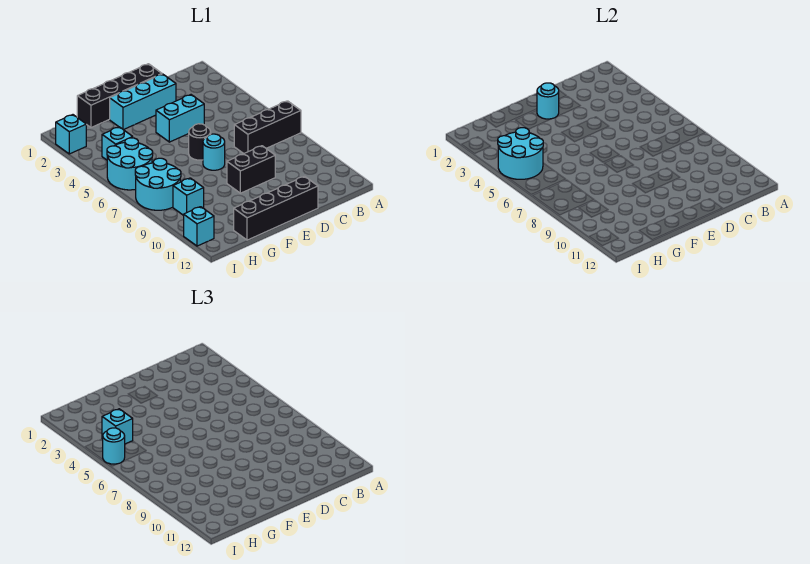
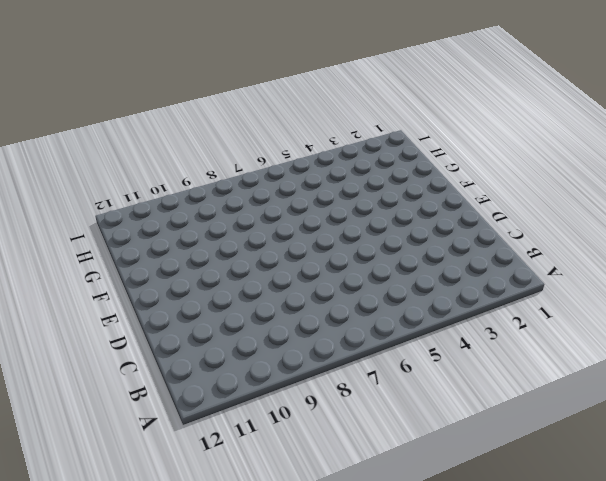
none -> black brick A7:C7 level 1
none -> black brick D1:G1 level 1
none -> cyan brick D2:F2 level 1

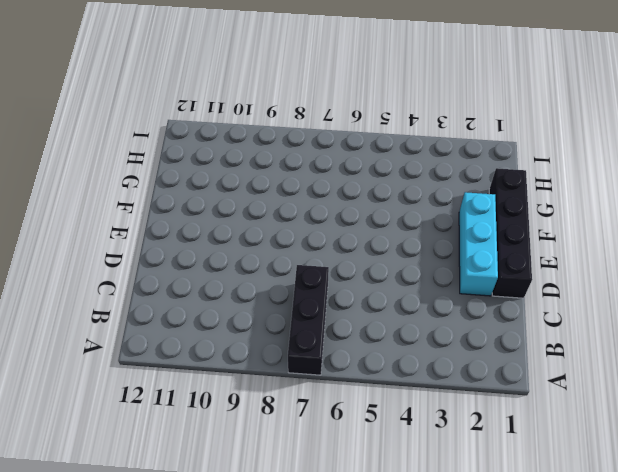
none -> cyan brick D4:E4 level 1
none -> black brick D9:E9 level 1
none -> black brick D12:G12 level 1

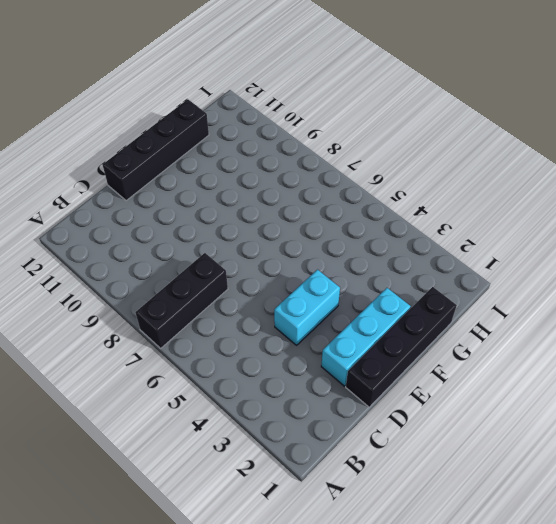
none -> black brick D9:E9 level 1
none -> black round brick E6 level 1
none -> cyan round brick E7 level 1

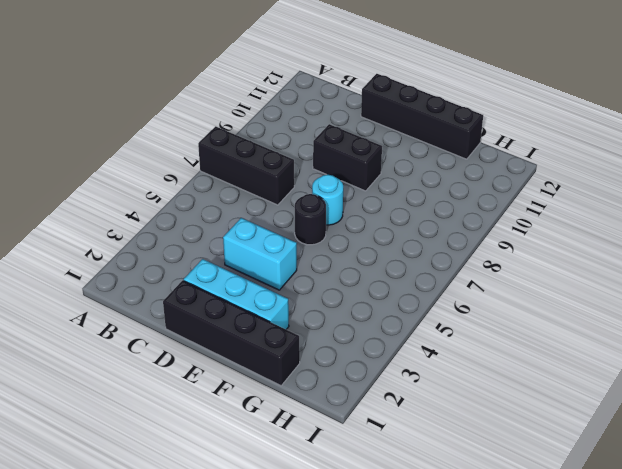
none -> cyan brick H4 level 1
none -> cyan round brick H5:I6 level 1
none -> cyan round brick H7:I8 level 1

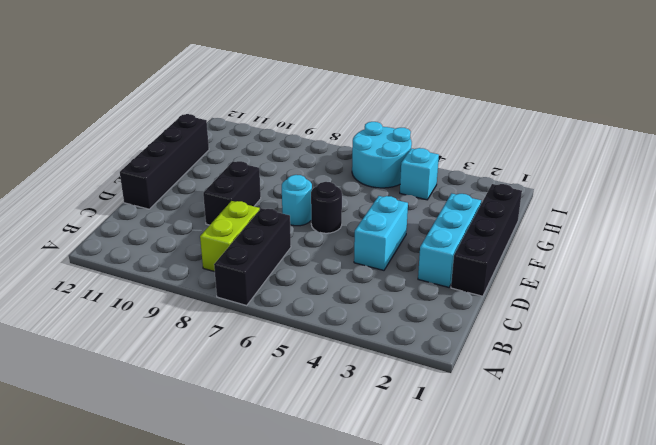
lime brick B8:C8 level 1 -> none
none -> cyan round brick H7:I8 level 1
none -> cyan brick H9 level 1
none -> cyan brick I2 level 1

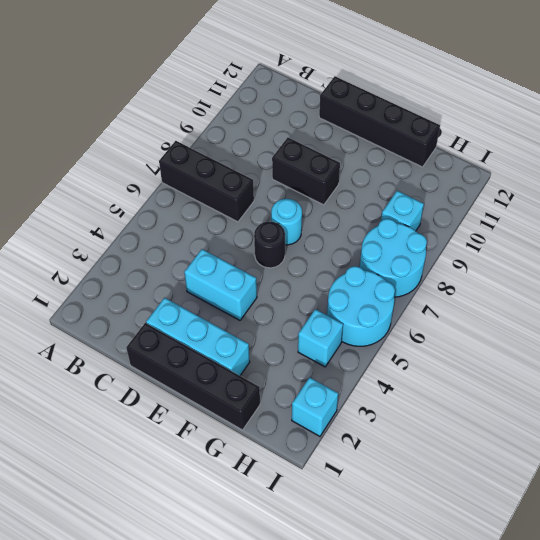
none -> cyan brick I11 level 1
none -> cyan round brick E2 level 2
none -> cyan round brick H4:I5 level 2

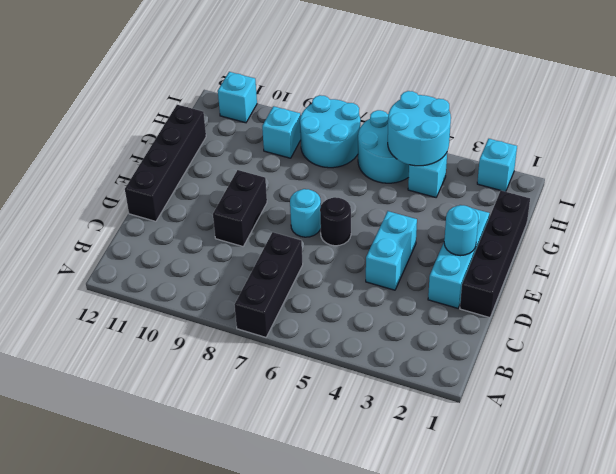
none -> cyan brick H4 level 3
none -> cyan round brick I5 level 3

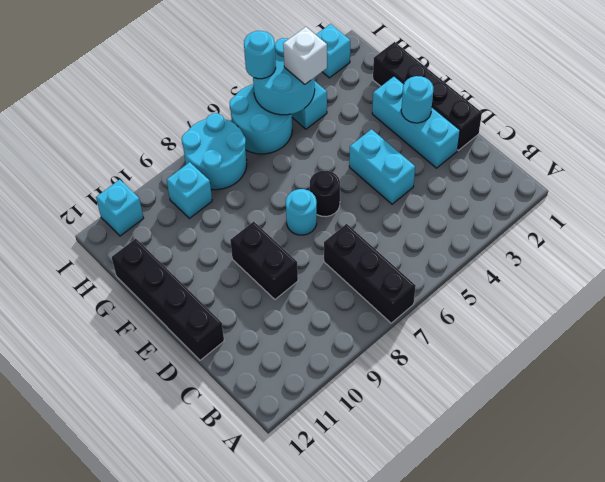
white brick H4 level 3 -> cyan brick H4 level 3

